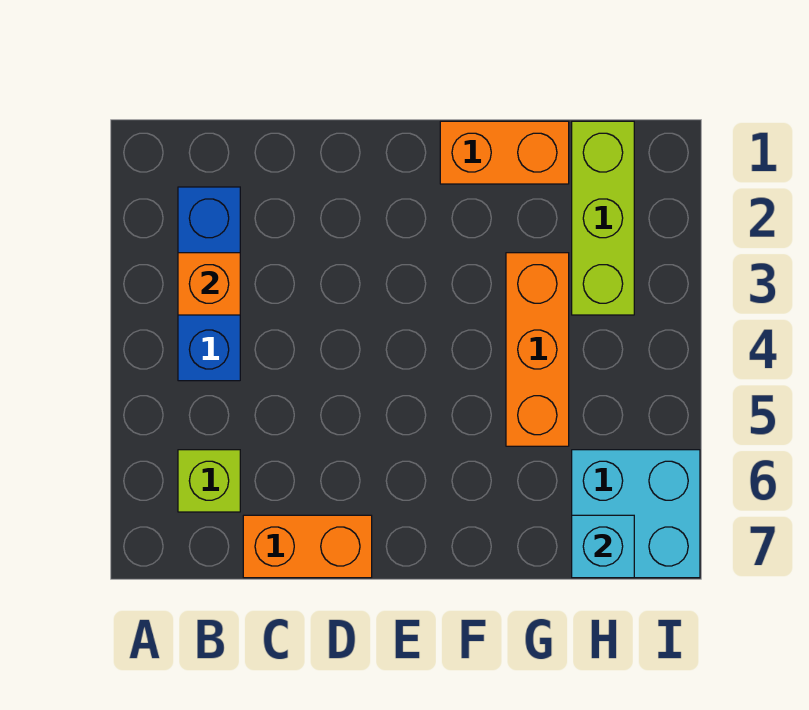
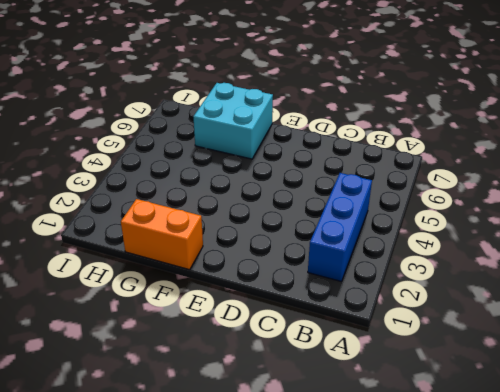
cyan brick F6:G7 level 1 -> cyan brick H6:I7 level 1
none -> lime brick B6 level 1
none -> orange brick C7:D7 level 1

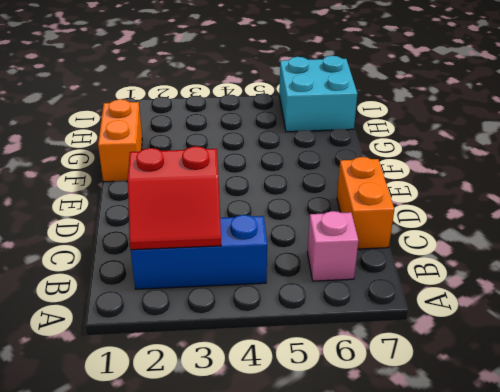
red slope B2:C3 level 2 top C -> orange brick B3 level 2
pink brick B6 level 1 -> lime brick B6 level 1
none -> orange brick G3:G5 level 1
none -> lime brick H1:H3 level 1

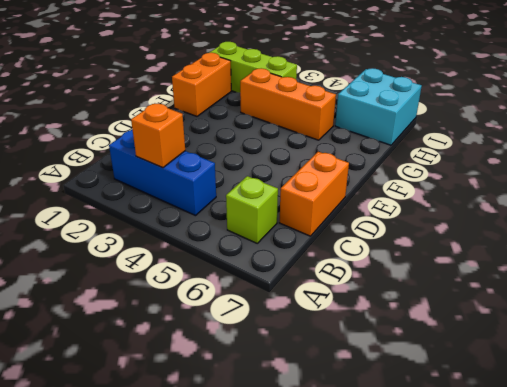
none -> cyan brick H7 level 2

